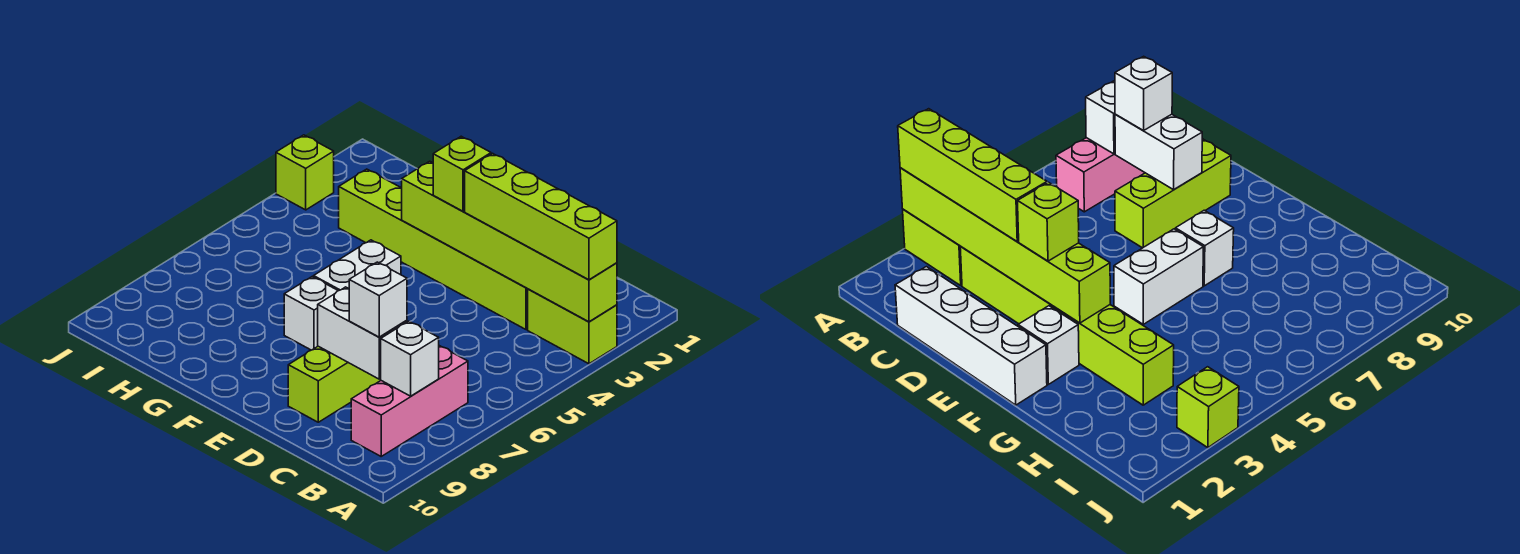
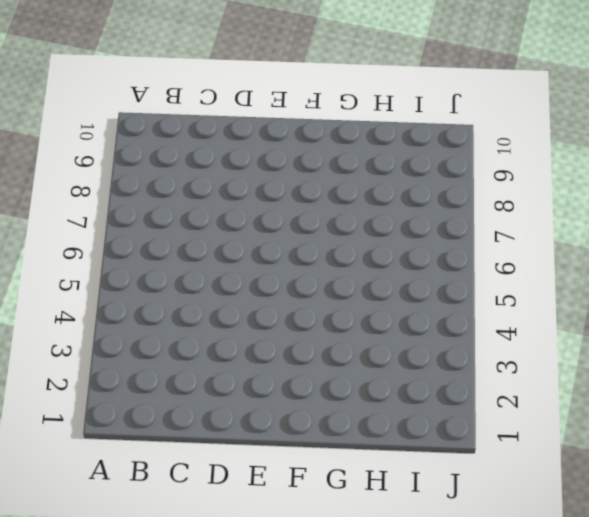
none -> lime brick A3:B3 level 1
none -> pink brick B7:B9 level 1
none -> white brick C1:F1 level 1

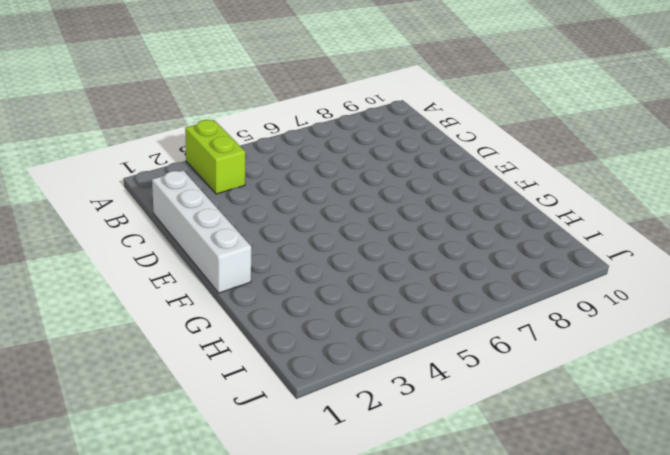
none -> pink brick B7:B9 level 1
none -> lime brick C3:H3 level 1
none -> lime brick D7:D9 level 1

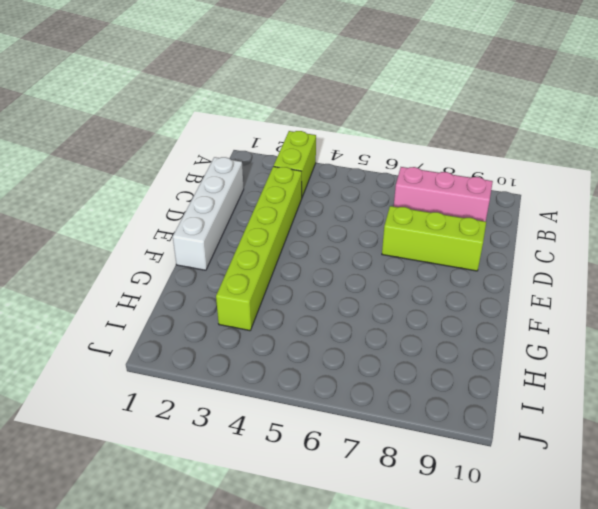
none -> white brick F2 level 1
none -> white brick F5:F6 level 1
none -> white brick F7 level 1

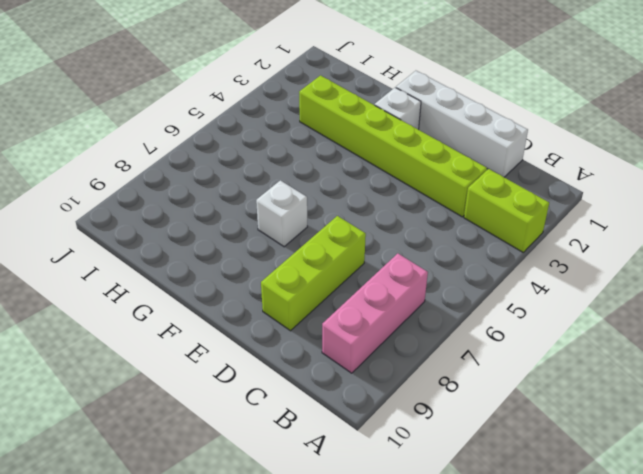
none -> white brick F5:F6 level 1
none -> lime brick J3 level 1
none -> lime brick A3:F3 level 2

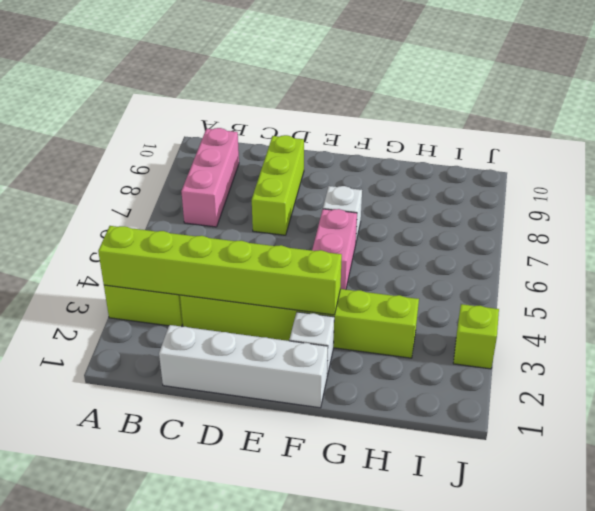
pink brick F5:F6 level 1 -> white brick F5:F6 level 1
none -> white brick B8 level 2
none -> white brick C8:D8 level 2
none -> lime brick A3:D3 level 3

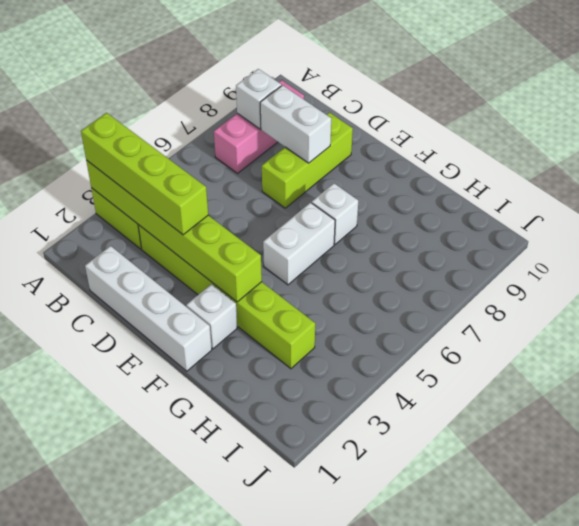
none -> lime brick J3 level 1
none -> white brick C8 level 3
none -> lime brick E3 level 3

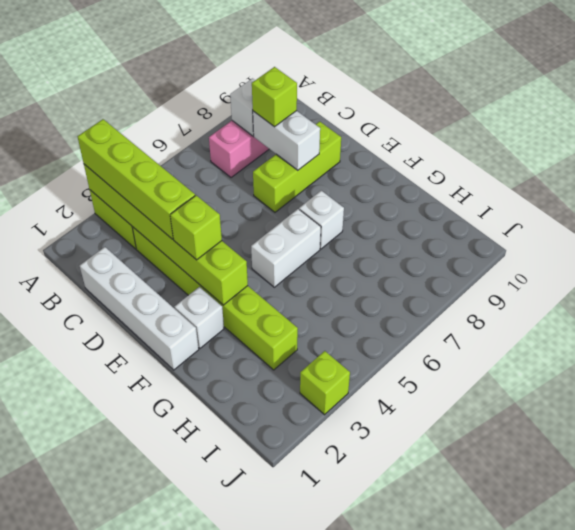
lime brick C8 level 3 -> white brick C8 level 3

